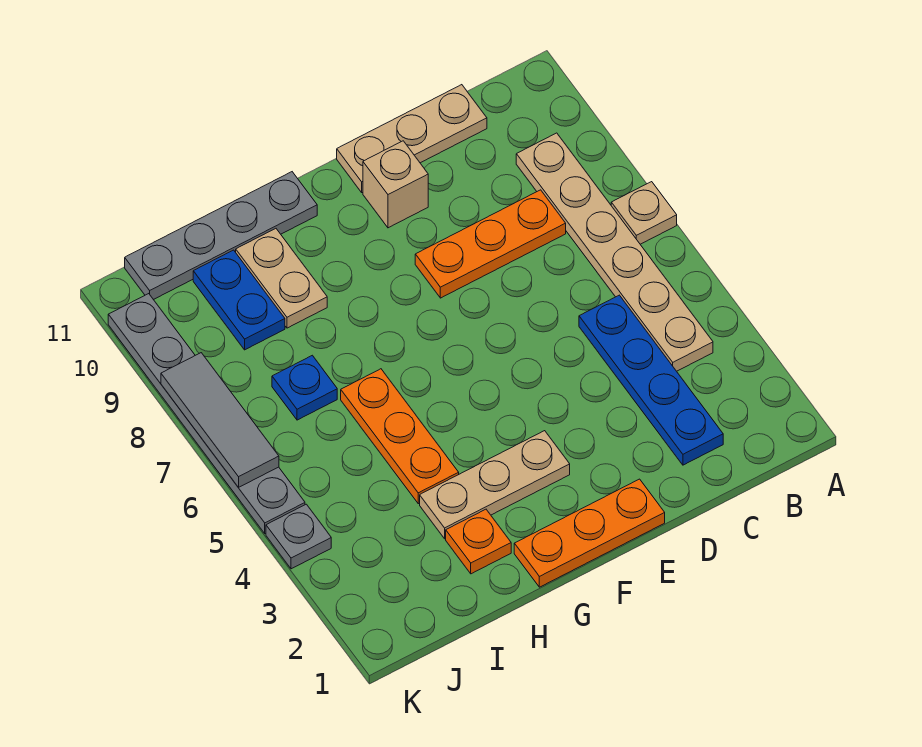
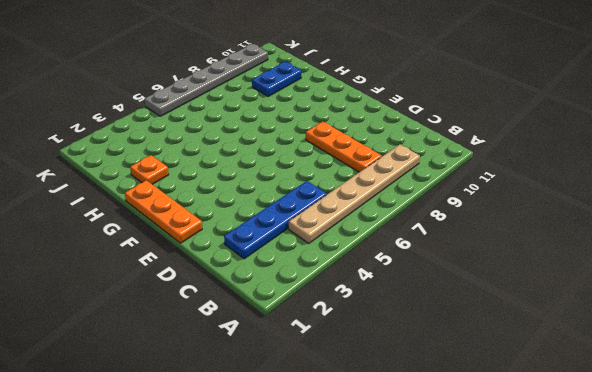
none -> tan plate A7 level 1
none -> tan plate C11:E11 level 1
none -> tan brick E10 level 1

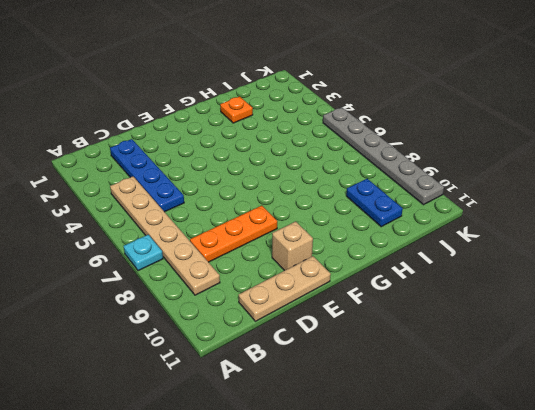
cyan plate A7 level 1 -> tan plate A7 level 1
none -> orange plate E1:G1 level 1
none -> tan plate F3:H3 level 1
none -> grey plate G11:J11 level 1

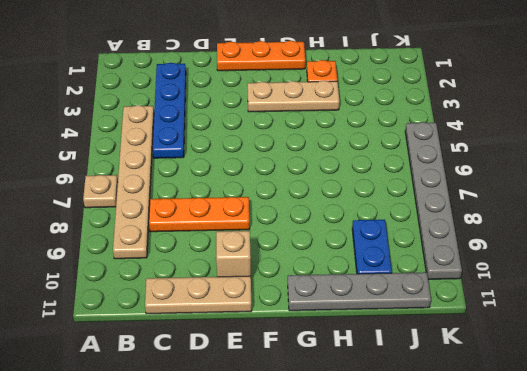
none -> orange plate H4:H6 level 1
none -> tan plate H9:H10 level 1
none -> blue plate I7 level 1

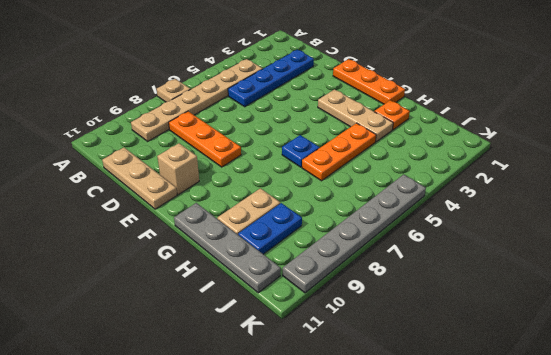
blue plate G6 level 1 -> blue plate I7 level 1
none -> grey plate K4 level 1
none -> grey tile K6:K8 level 2

